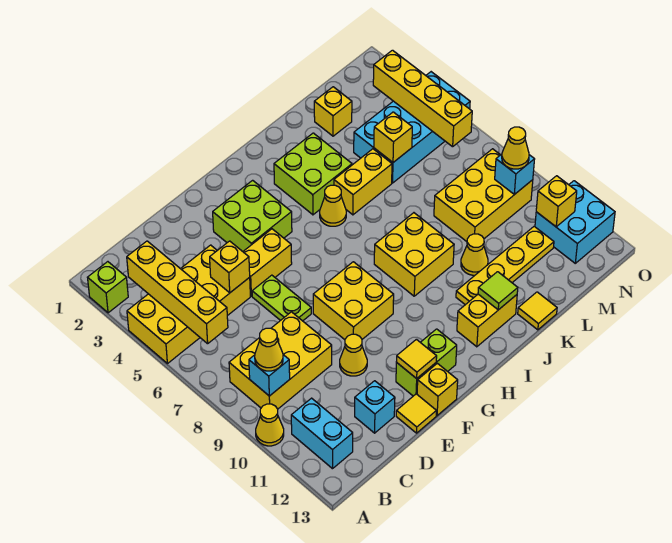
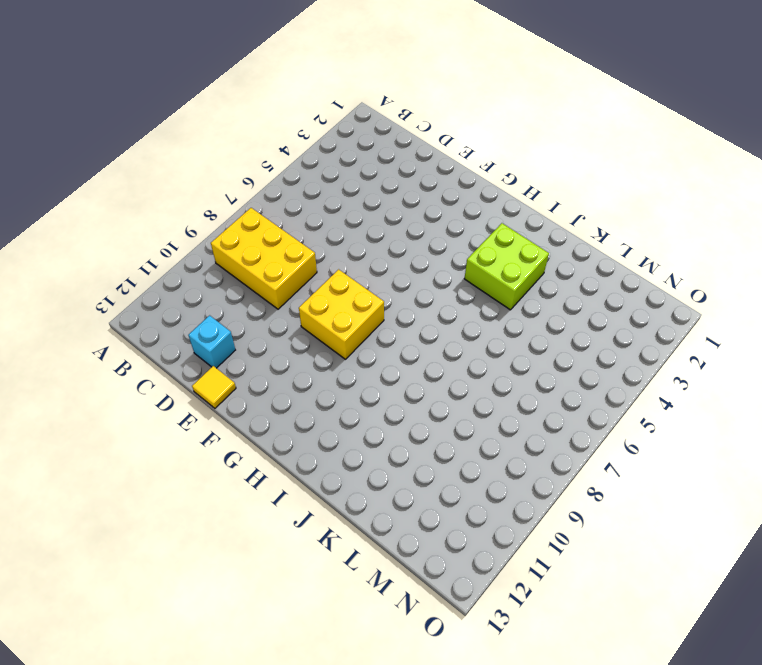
none -> lime brick A2 level 1
none -> yellow brick A4:D5 level 1
none -> yellow cone A10 level 1
none -> cyan brick B11:B12 level 1

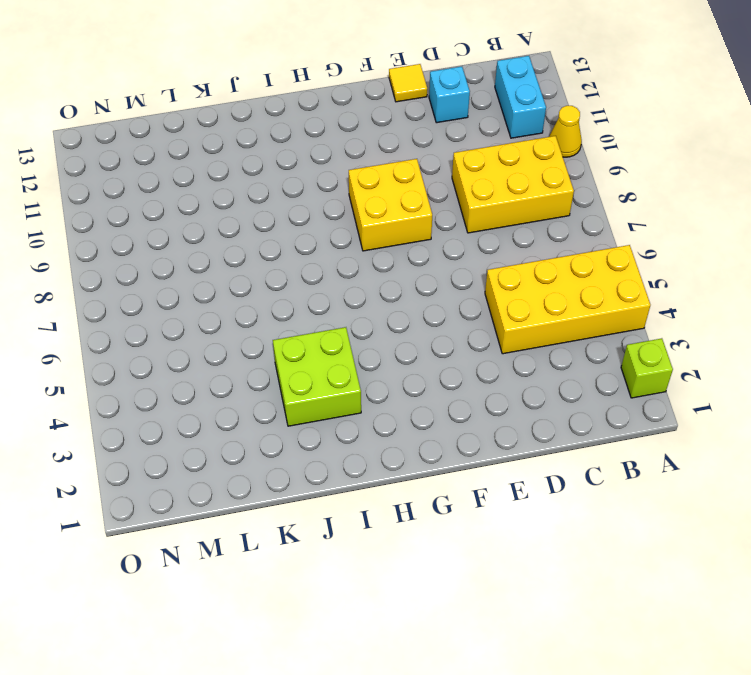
none -> yellow brick E5:F5 level 1
none -> lime plate E6:E7 level 1
none -> yellow cone E10 level 1
none -> lime brick F3:G4 level 1

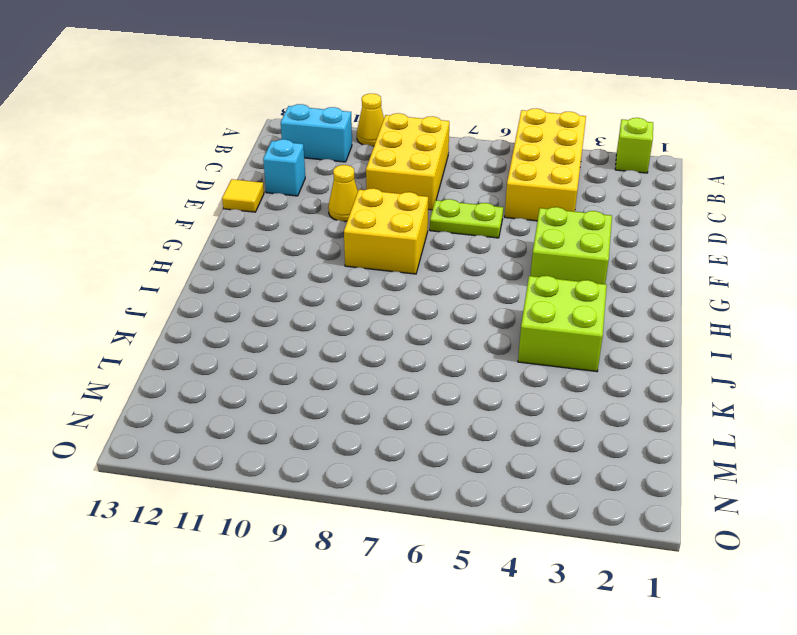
none -> yellow brick E5:F5 level 1
none -> lime brick F12:G12 level 1
none -> yellow brick F13 level 1
none -> yellow cone I5 level 1

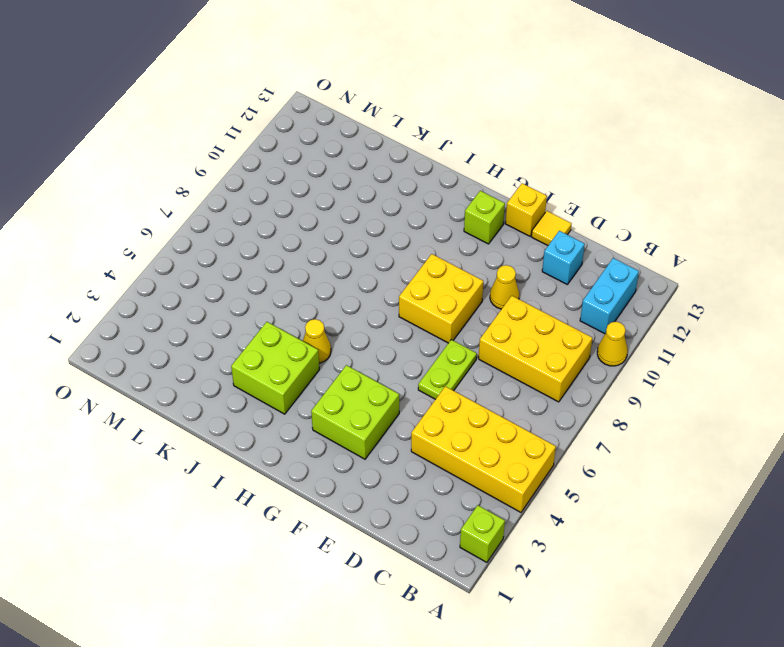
lime brick G12 level 1 -> lime brick F12:G12 level 1
none -> yellow brick E5:F5 level 1
none -> yellow brick I8:J9 level 1
none -> yellow brick I12:J12 level 1
none -> yellow brick J5:K5 level 1

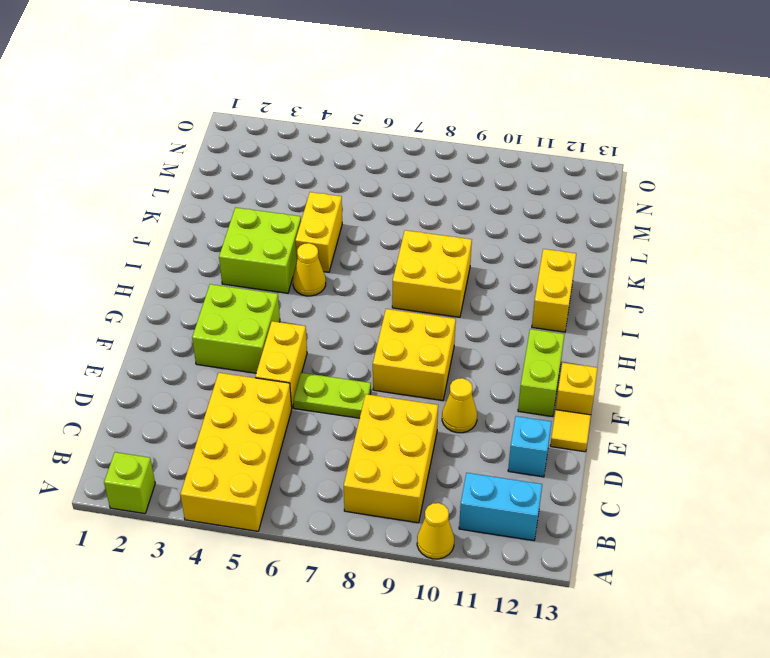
none -> yellow plate J11:M11 level 1
none -> yellow cone K10 level 1
none -> yellow tile K13 level 1
none -> yellow brick L2 level 1

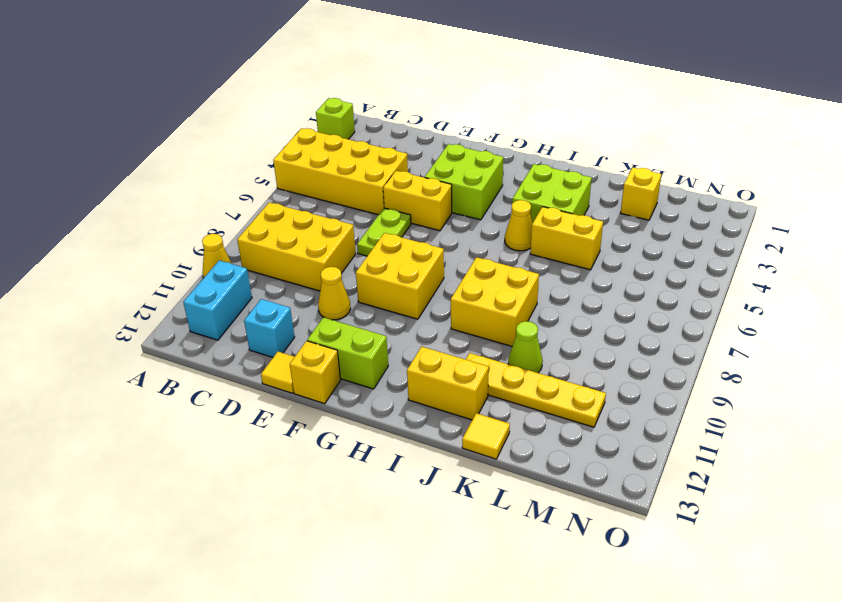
lime cone K10 level 1 -> yellow cone K10 level 1
none -> cyan brick L4:O5 level 1
none -> yellow brick L8:N9 level 1
none -> cyan brick N11:O12 level 1
none -> yellow brick B3:B6 level 2

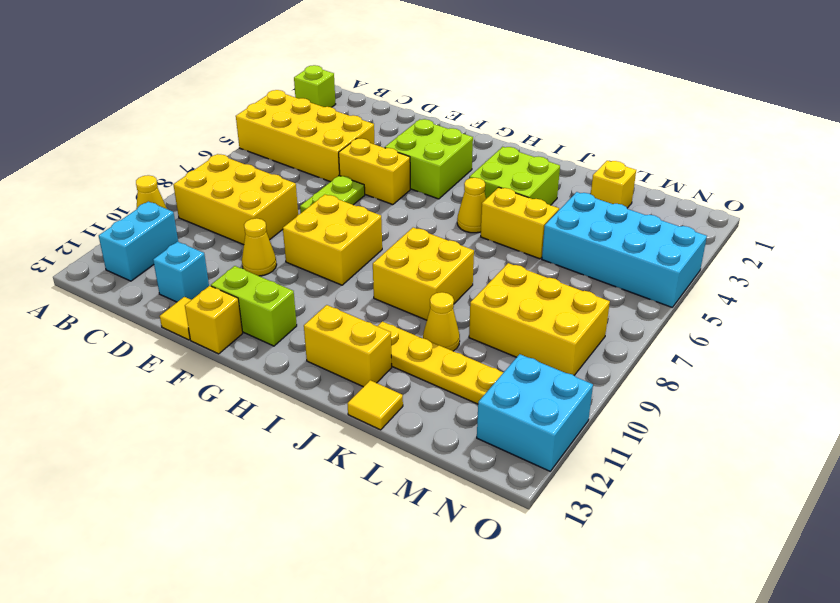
none -> yellow brick B3:B6 level 2
none -> cyan brick B9 level 2
none -> yellow brick D5 level 2
none -> yellow tile F12 level 2

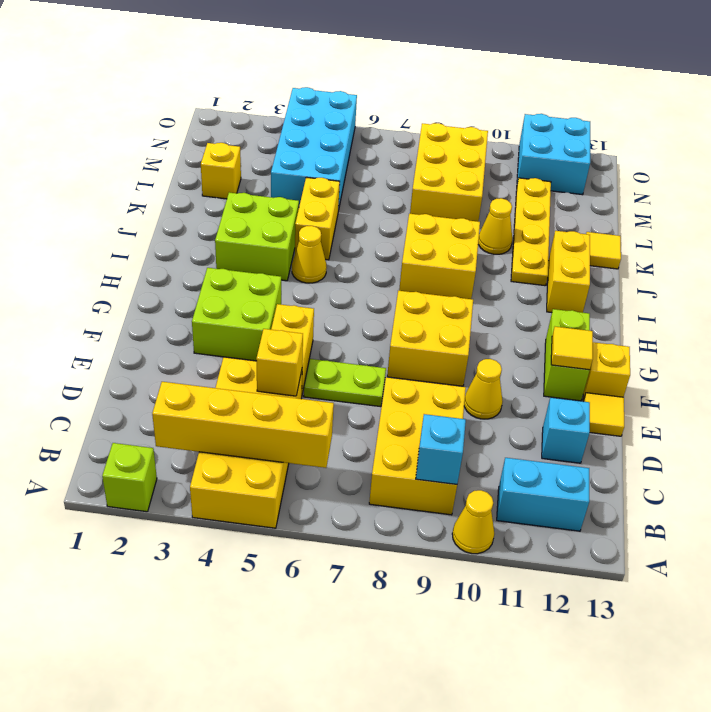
none -> lime tile J12 level 2
none -> yellow brick L5 level 2
none -> yellow brick N3:N6 level 2
none -> cyan brick N9 level 2

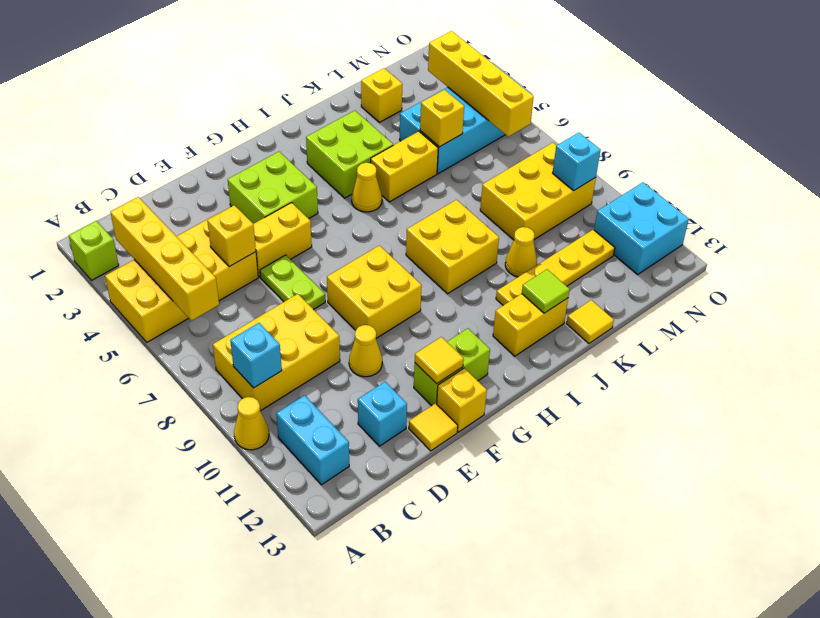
none -> yellow brick N11 level 2
none -> yellow cone B9 level 3
none -> yellow cone N9 level 3

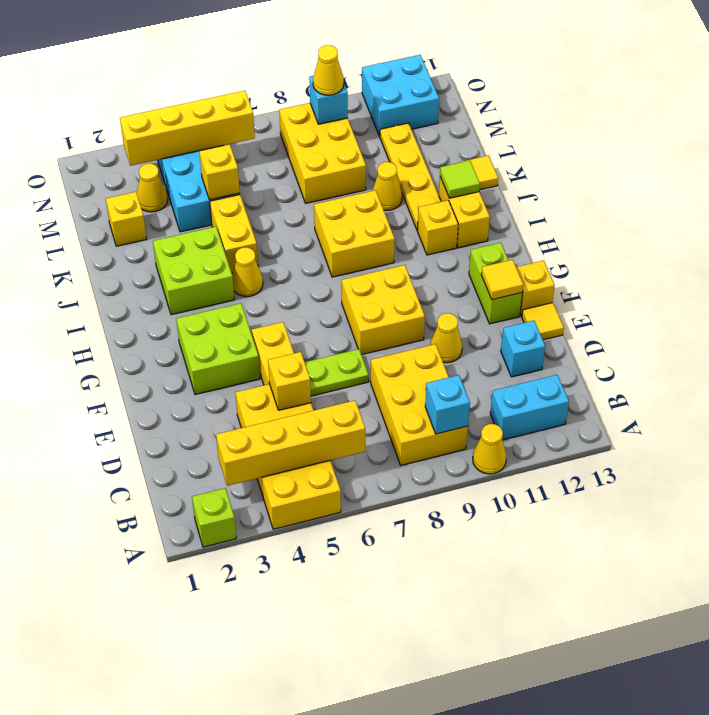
yellow brick I11 level 1 -> yellow brick N11 level 2
yellow cone M3 level 1 -> yellow cone B9 level 3

